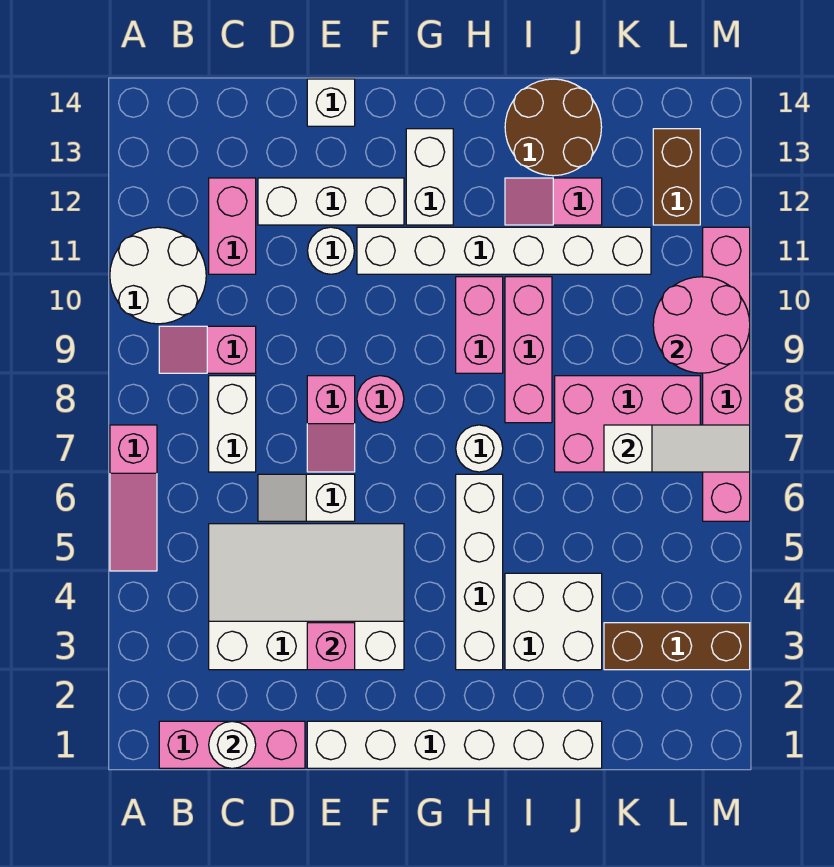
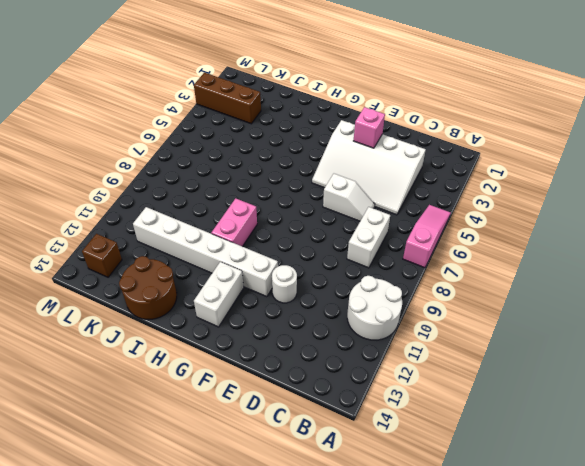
brown brick L13 level 1 -> brown brick L12:L13 level 1
none -> pink brick B1:D1 level 1
none -> pink slope B9:C9 level 1 top C
none -> pink brick C11:C12 level 1
none -> white brick D12:F12 level 1

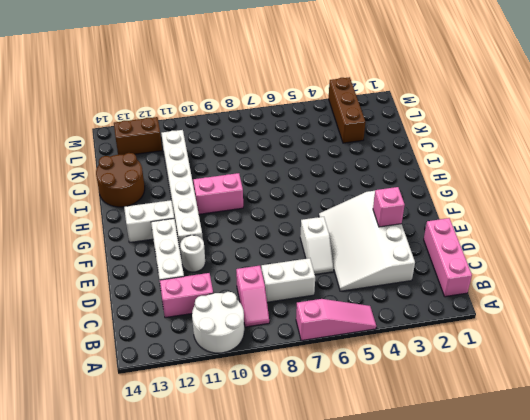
none -> white brick E1:J1 level 1
none -> pink slope E7:E8 level 1 top 8
none -> white brick E14 level 1
none -> pink round brick F8 level 1

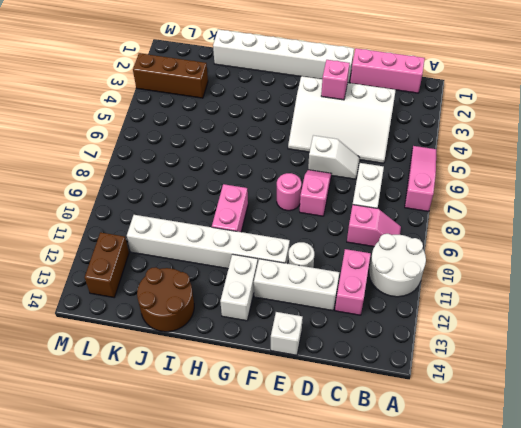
none -> white brick H3:H6 level 1
none -> white round brick H7 level 1
none -> white brick I3:J4 level 1
none -> pink brick I8:I10 level 1

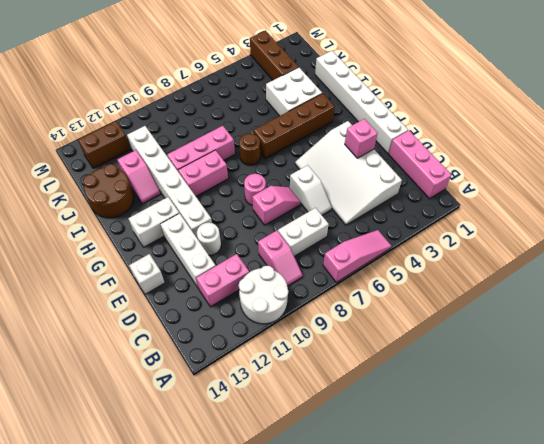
brown brick H3:H6 level 1 -> white brick H3:H6 level 1
brown round brick H7 level 1 -> white round brick H7 level 1
none -> pink brick J7:L8 level 1
none -> pink brick M6:M11 level 1
none -> white round brick C1 level 2
none -> white slope K7:M7 level 2 top K

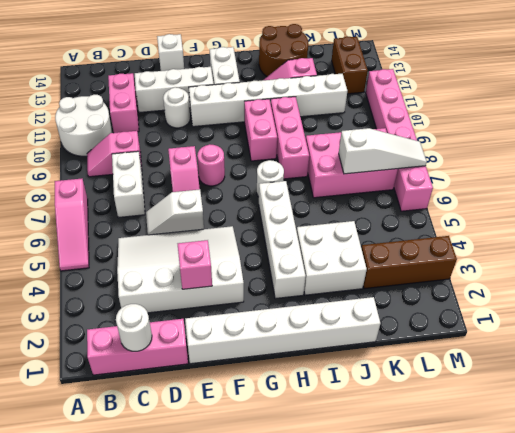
none -> pink round brick L9:M10 level 2

